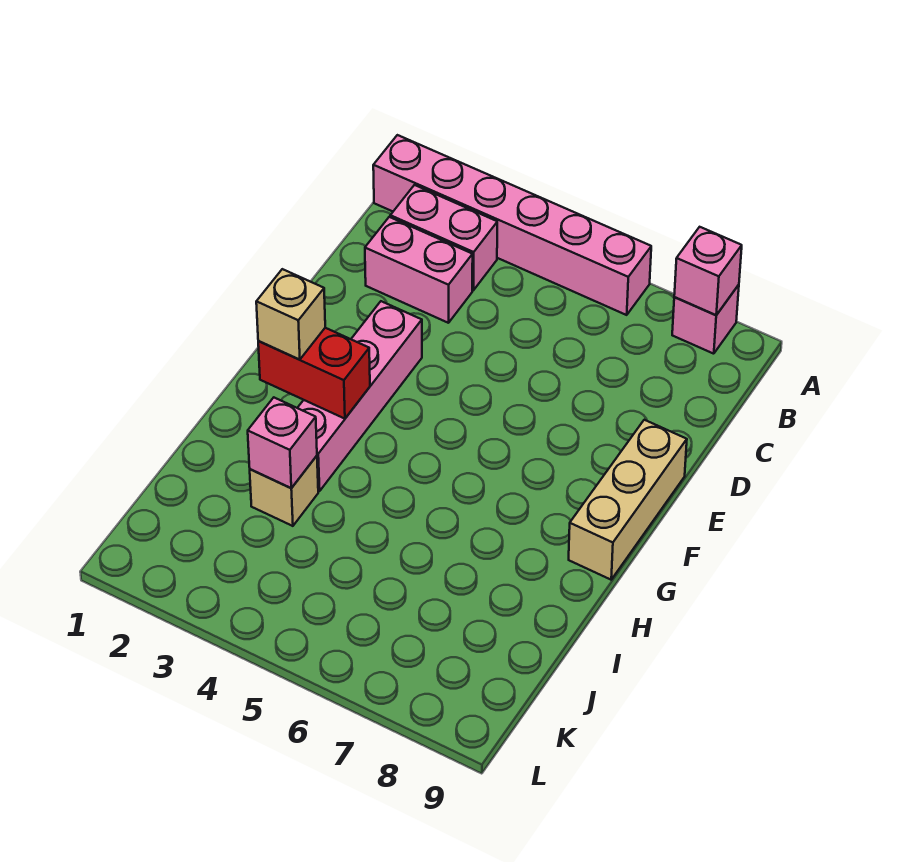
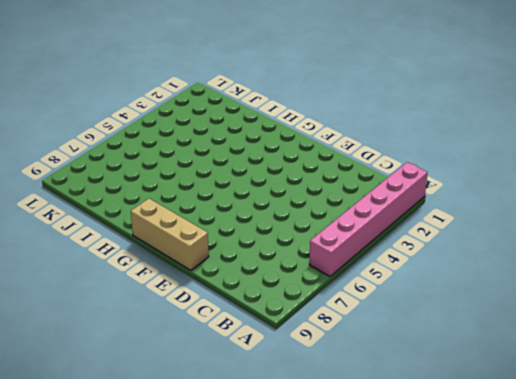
none -> pink brick A8 level 1
none -> pink brick B2:B3 level 1

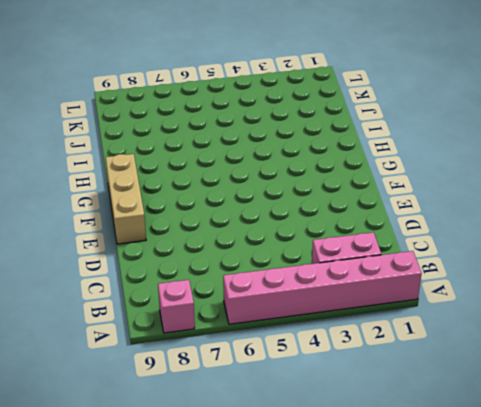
none -> pink brick C2:C3 level 1
none -> pink brick E3:H3 level 1

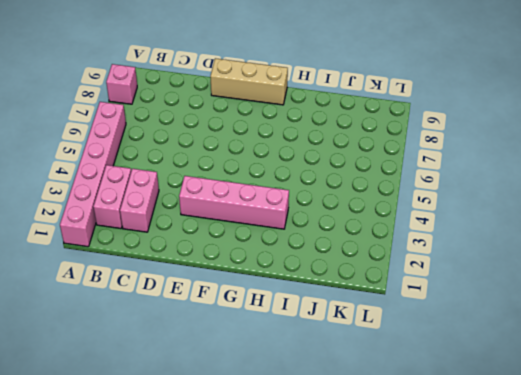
none -> tan brick I3 level 1
none -> pink brick A8 level 2

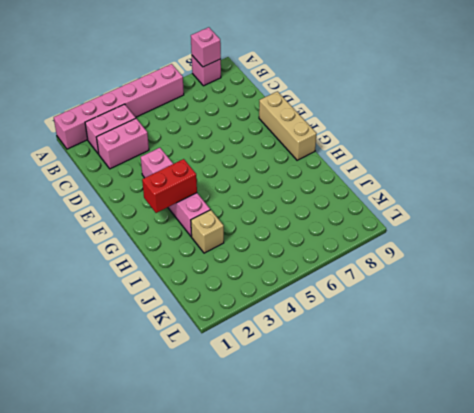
none -> pink brick I3 level 2
none -> tan brick G2 level 3

